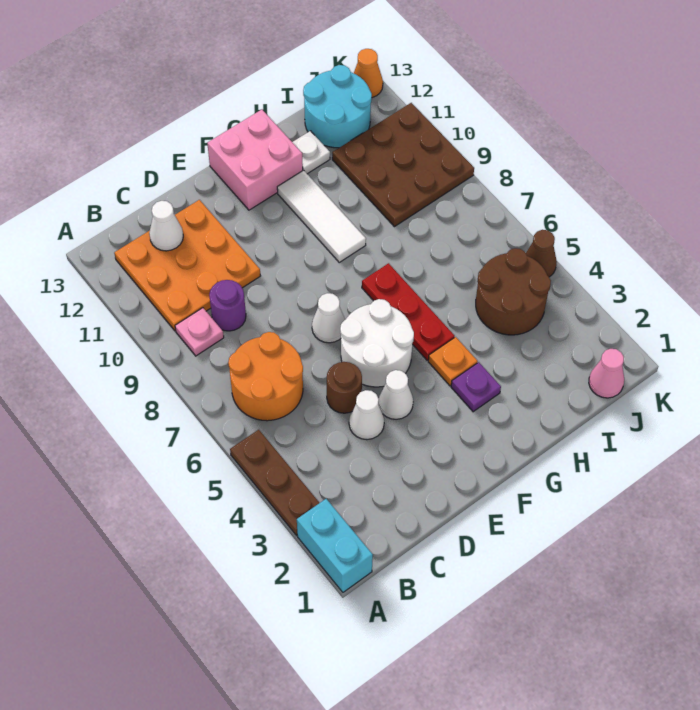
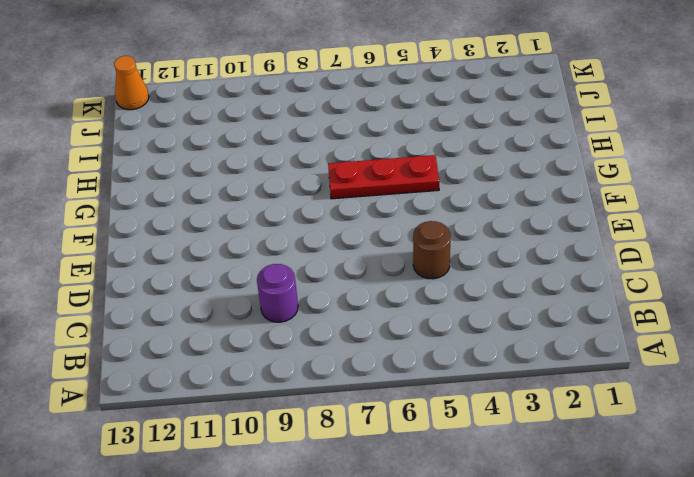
none -> cyan brick A1:A2 level 1
none -> brown plate A3:A5 level 1
none -> orange round brick B6:C7 level 1

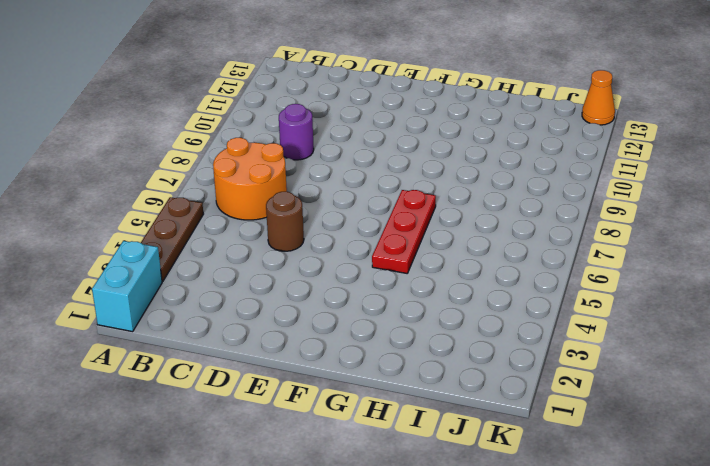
none -> pink plate B9 level 1
none -> orange plate B10:D12 level 1
none -> white cone D4 level 1

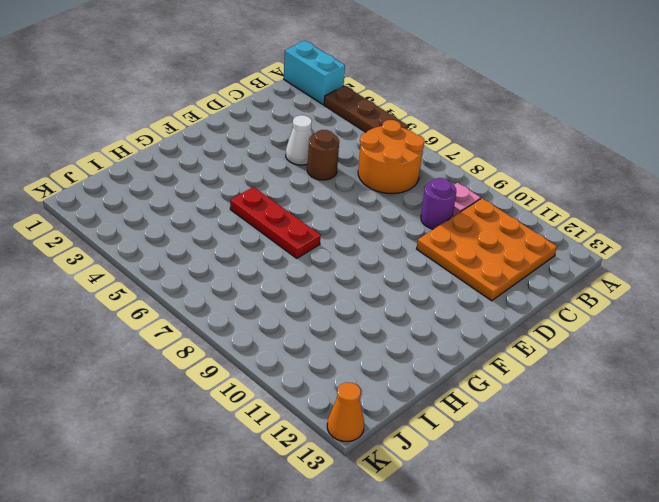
none -> white cone E4 level 1
none -> white round brick E5:F6 level 1
none -> white cone E7 level 1

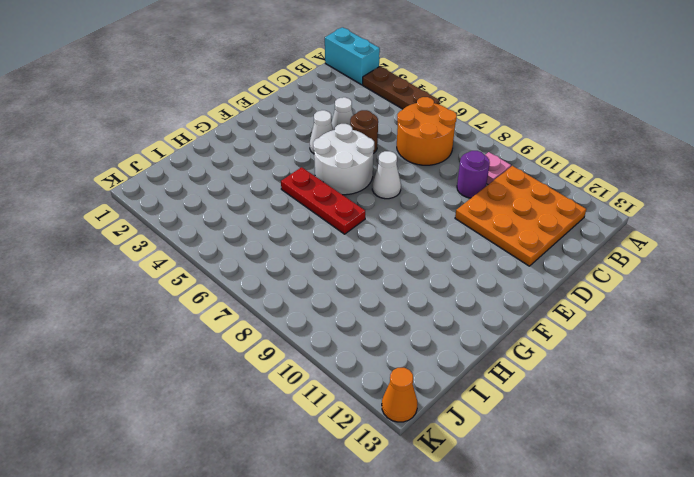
none -> pink brick F12:G13 level 1
none -> purple plate G3 level 1
none -> orange plate G4 level 1

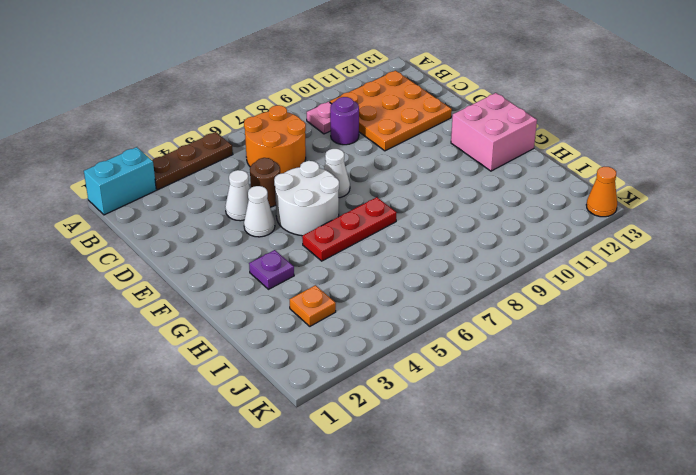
orange plate I3 level 1 -> orange plate G4 level 1
none -> white tile G9:G11 level 1
none -> white plate H12 level 1
none -> brown round brick I4:J5 level 1

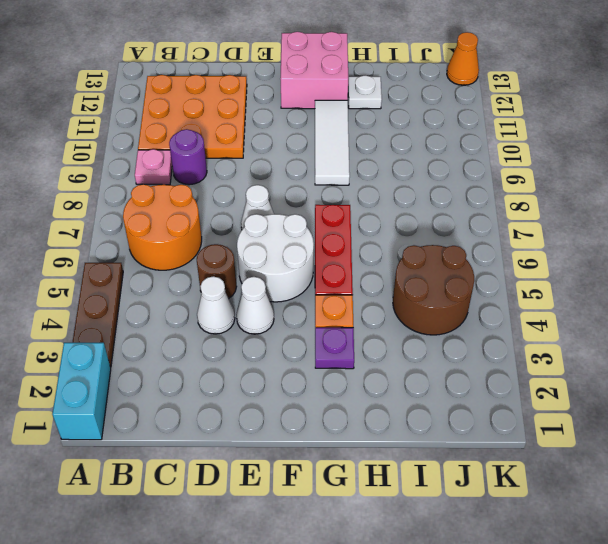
none -> brown plate I9:K11 level 1
none -> cyan round brick I12:J13 level 1
none -> pink cone J1 level 1

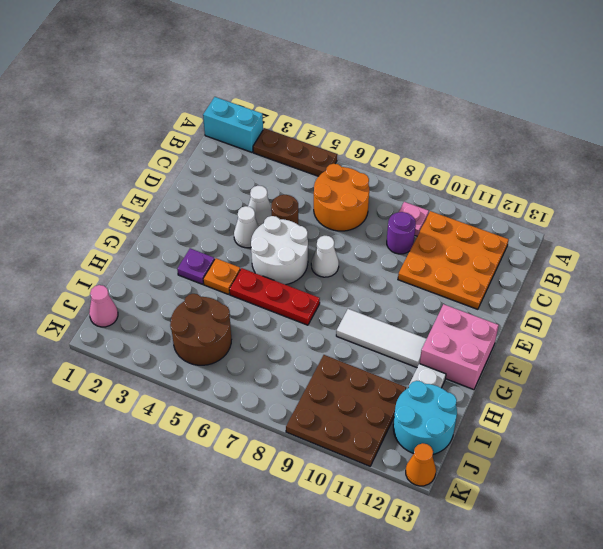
none -> brown cone K5 level 1
none -> white cone C12 level 2

